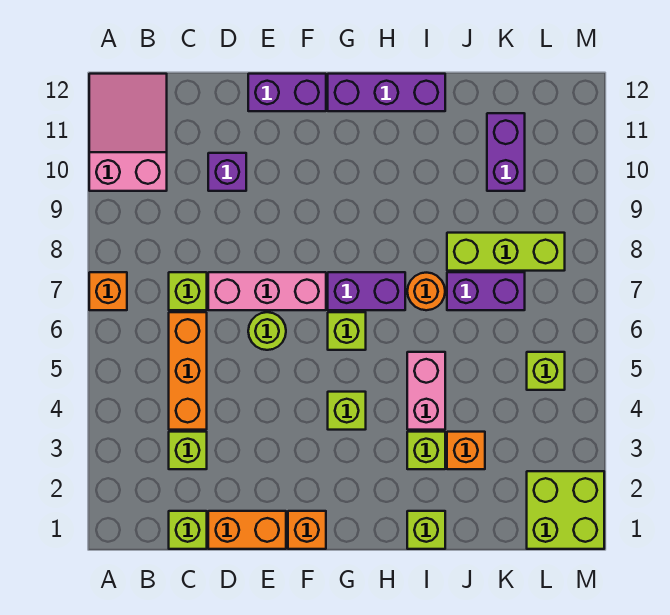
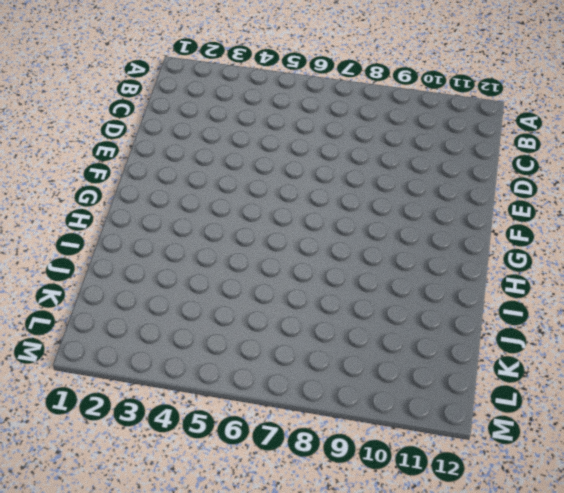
none -> orange brick A7 level 1
none -> pink slope A10:B12 level 1 top 10
none -> lime brick C1 level 1

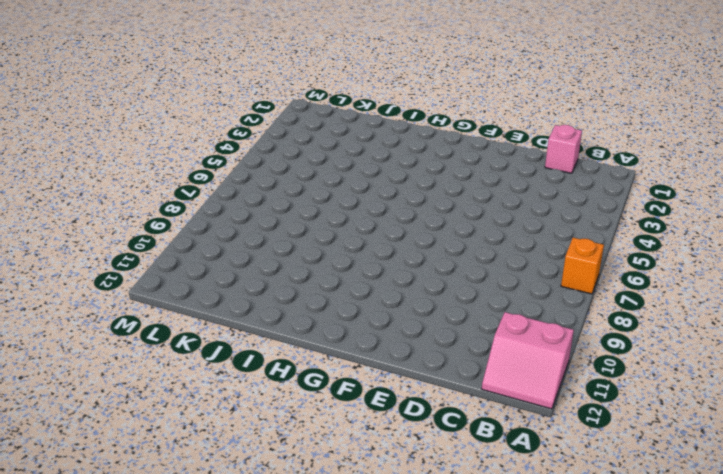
pink slope A11:B12 level 1 top 11 -> pink slope A10:B12 level 1 top 10
pink brick C1 level 1 -> lime brick C1 level 1
none -> lime brick C3 level 1
none -> orange brick C4:C6 level 1
none -> lime brick C7 level 1

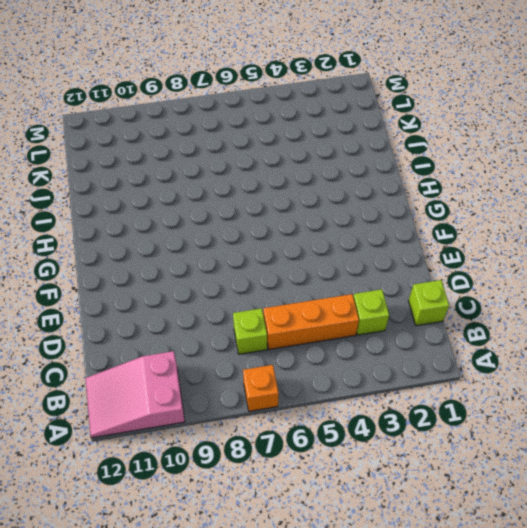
none -> orange brick D1:E1 level 1
none -> pink brick D7:F7 level 1
none -> purple brick D10 level 1

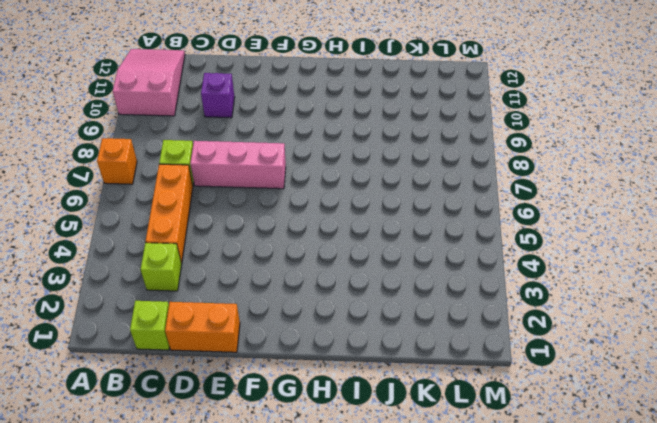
none -> lime round brick E6 level 1
none -> purple brick E12:F12 level 1
none -> orange brick F1 level 1

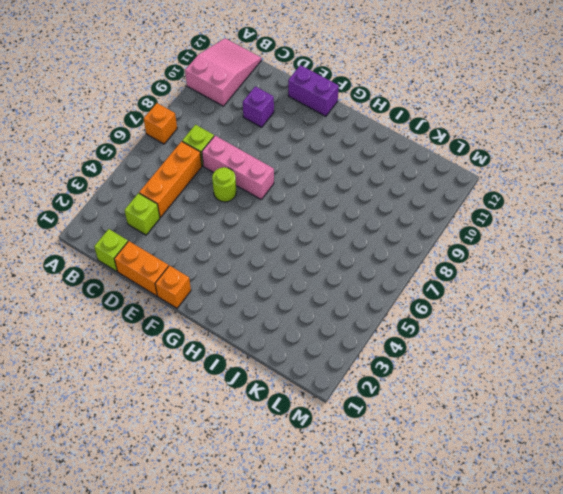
none -> lime brick G4 level 1
none -> lime brick G6 level 1
none -> purple brick G7:H7 level 1

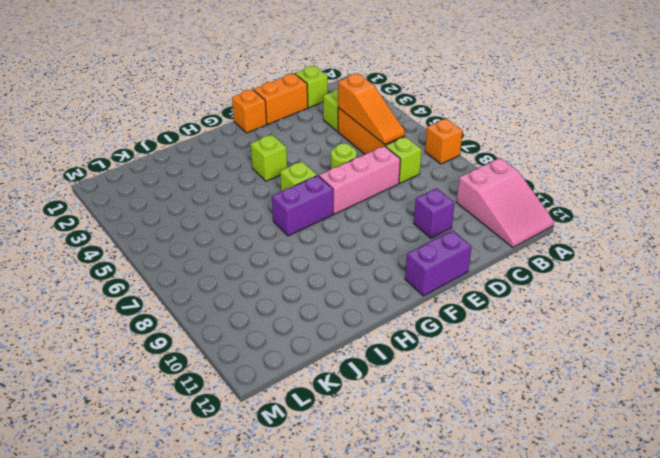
orange slope C4:C6 level 2 top 4 -> none
none -> purple brick G12:I12 level 1
none -> lime brick I1 level 1
none -> lime brick I3 level 1

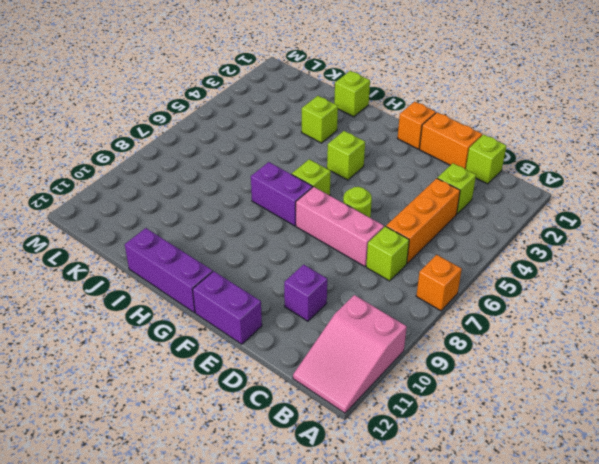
none -> pink brick I4:I5 level 1
none -> orange round brick I7 level 1
none -> orange brick J3 level 1

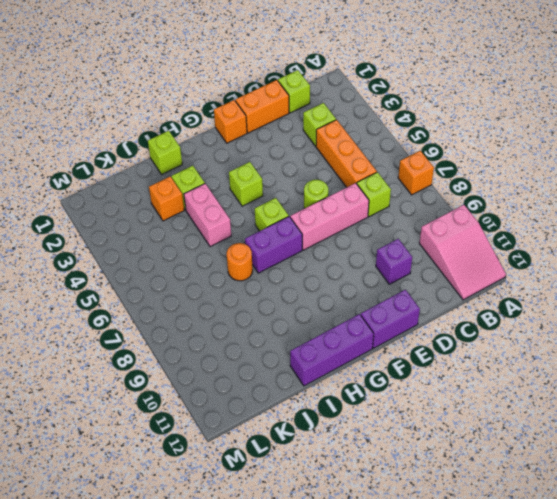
none -> purple brick J7:K7 level 1
none -> lime brick J8:L8 level 1
none -> purple brick K10:K11 level 1

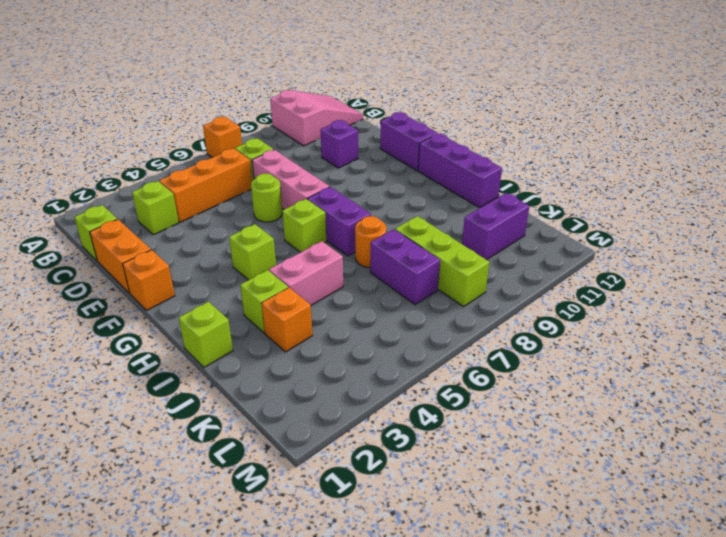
none -> lime brick L1:M2 level 1
none -> lime brick L5 level 1

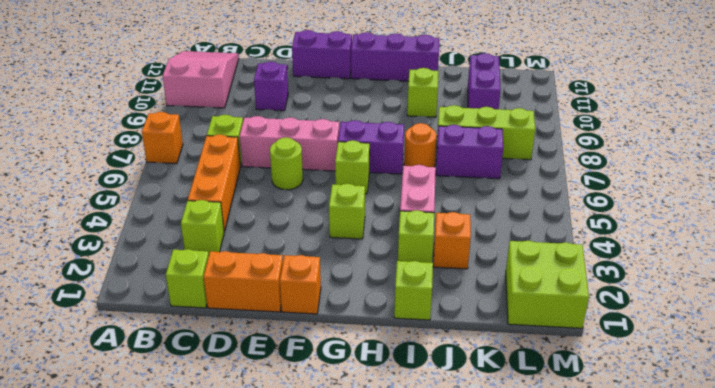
lime brick I10 level 1 -> lime brick L5 level 1

